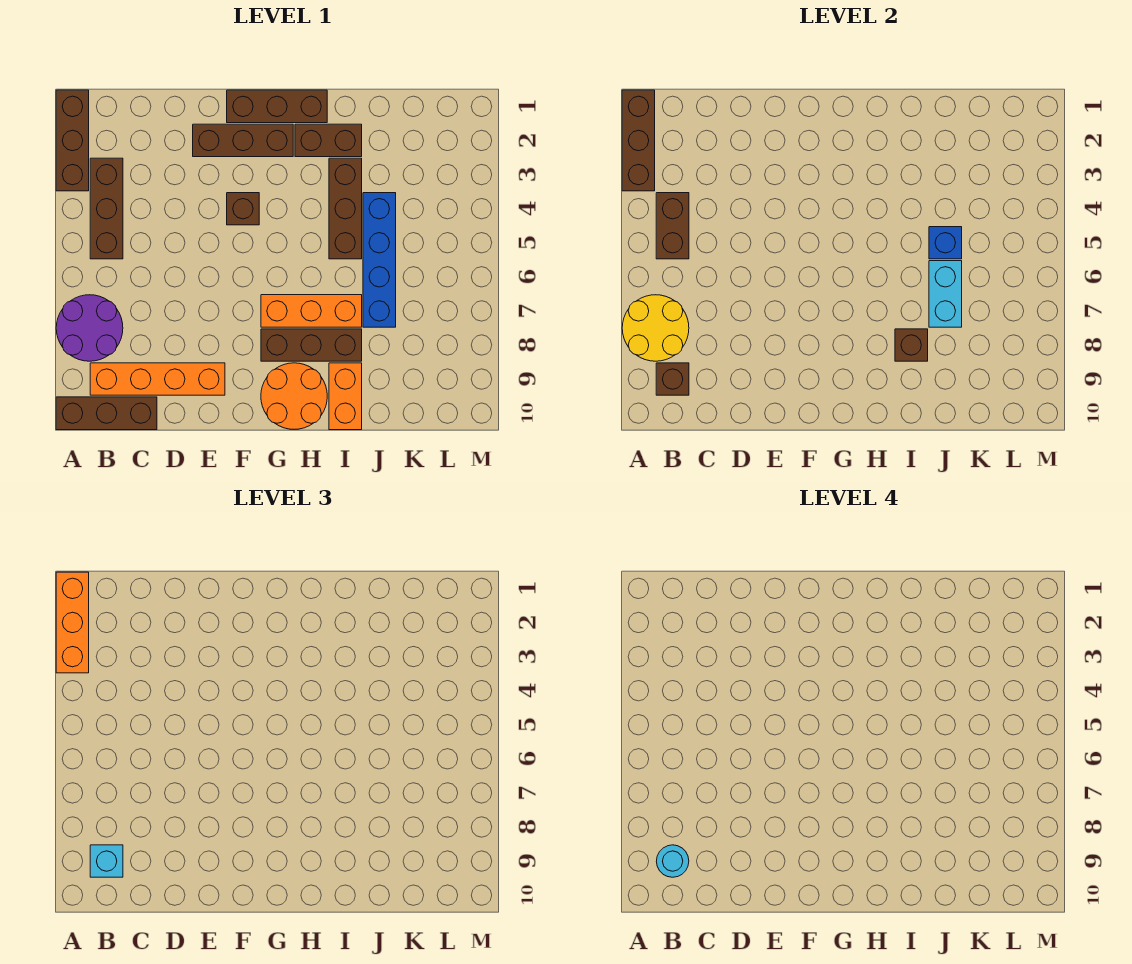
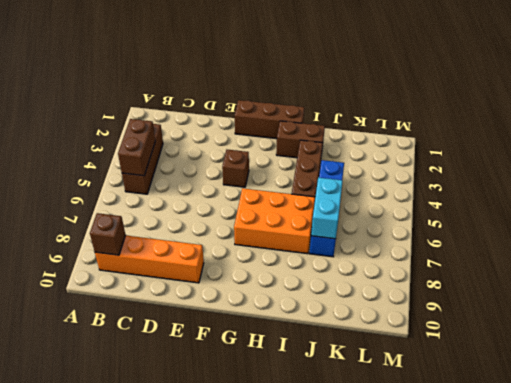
orange brick G6:I7 level 1 -> orange brick G7:I7 level 1
none -> brown brick A1:A3 level 1
none -> purple round brick A7:B8 level 1
none -> brown brick A10:C10 level 1

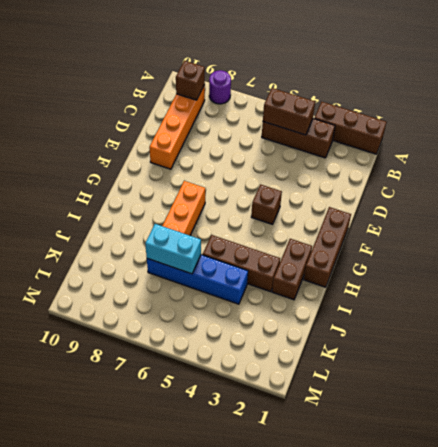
purple round brick A8 level 1 -> purple round brick A7:B8 level 1
none -> brown brick A10:C10 level 1
none -> brown brick E2:G2 level 1
none -> brown brick G8:I8 level 1

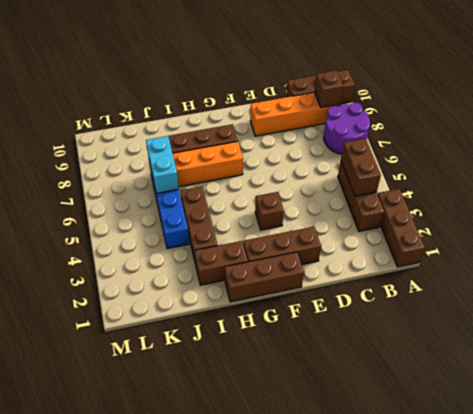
none -> orange round brick G9:H10 level 1
none -> orange brick I9:I10 level 1
none -> brown brick A1:A3 level 2

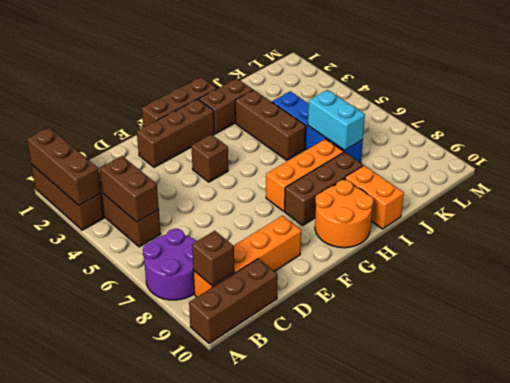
none -> yellow round brick A7:B8 level 2
none -> brown brick I8 level 2
none -> blue brick J5 level 2

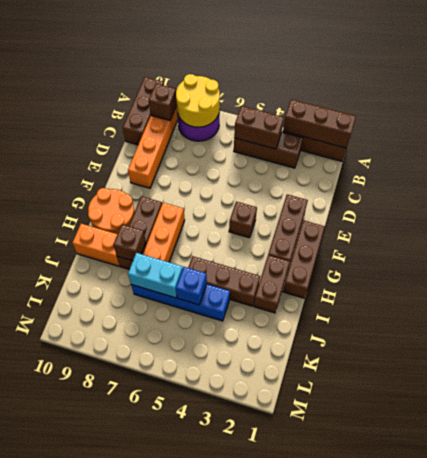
none -> orange brick A1:A3 level 3
none -> cyan brick B9 level 3
none -> cyan round brick B9 level 4

